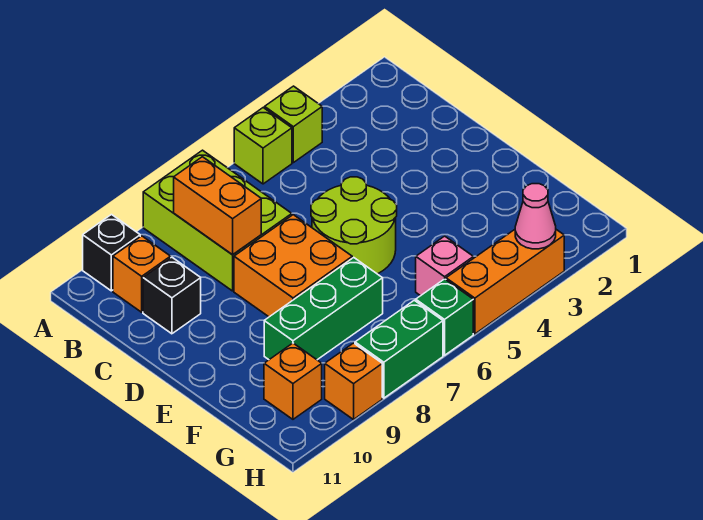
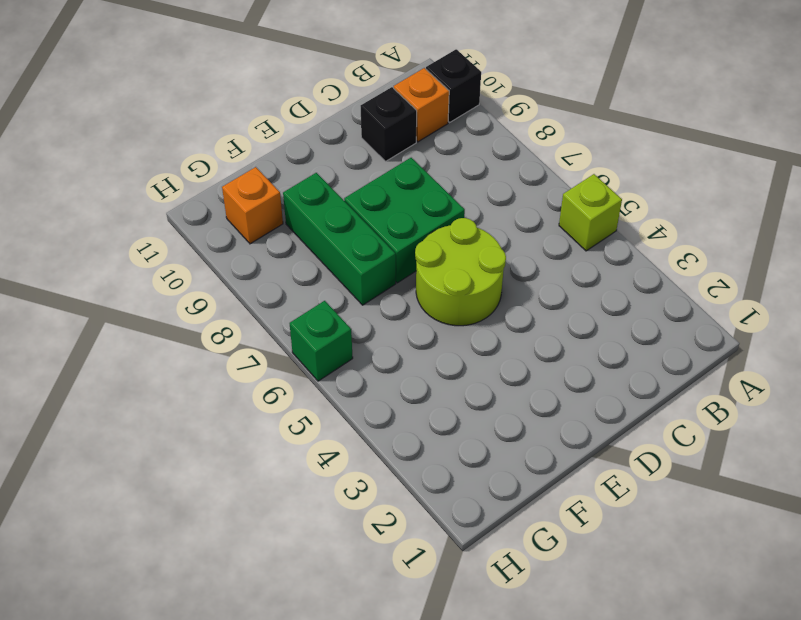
green brick D7:E8 level 1 -> orange brick D7:E8 level 1
none -> lime brick A4 level 1
none -> lime brick A7:C8 level 1
none -> pink brick G5 level 1

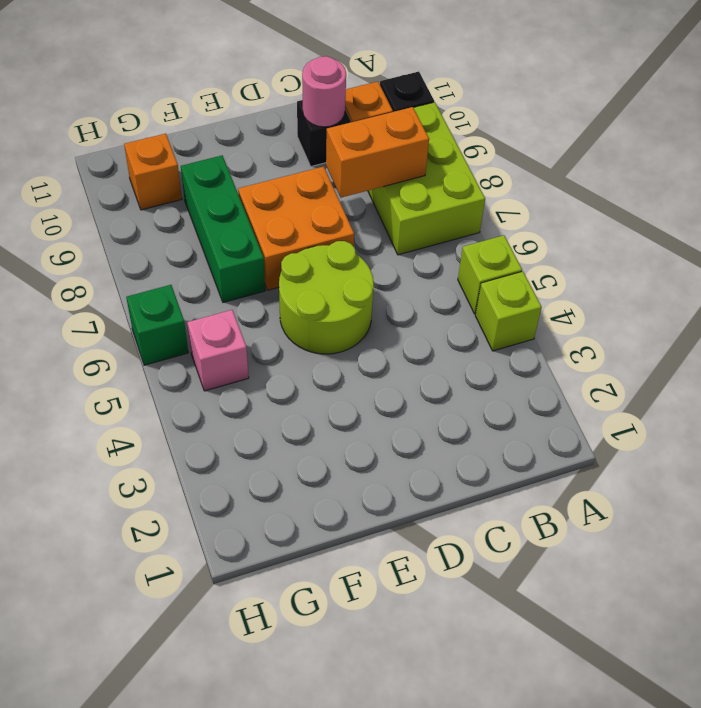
lime brick A7:B9 level 1 -> lime brick A7:C8 level 1
pink round brick C10 level 2 -> none
none -> orange brick H3:H5 level 1
none -> green brick H7:H8 level 1
none -> orange brick H9 level 1

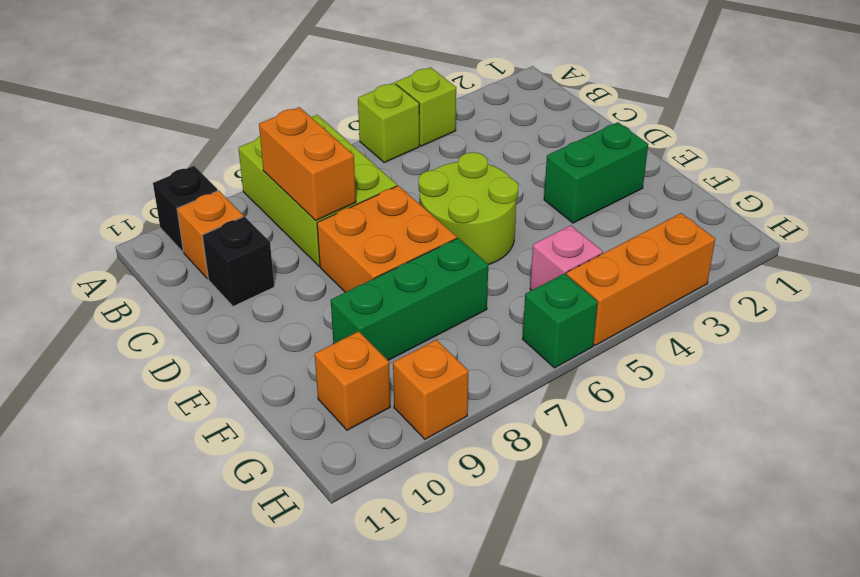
green brick E2:E3 level 1 -> green brick H7:H8 level 1
none -> pink cone H3 level 2

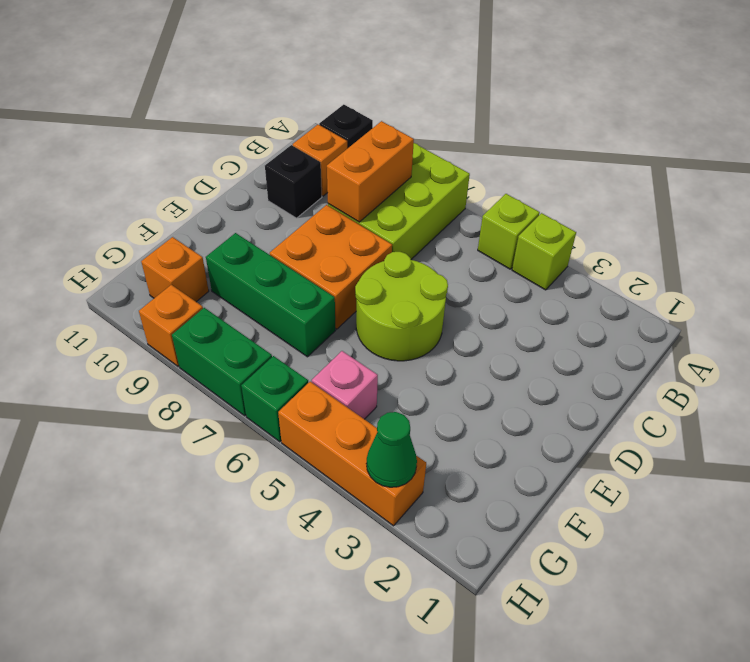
green cone H3 level 2 -> pink cone H3 level 2

